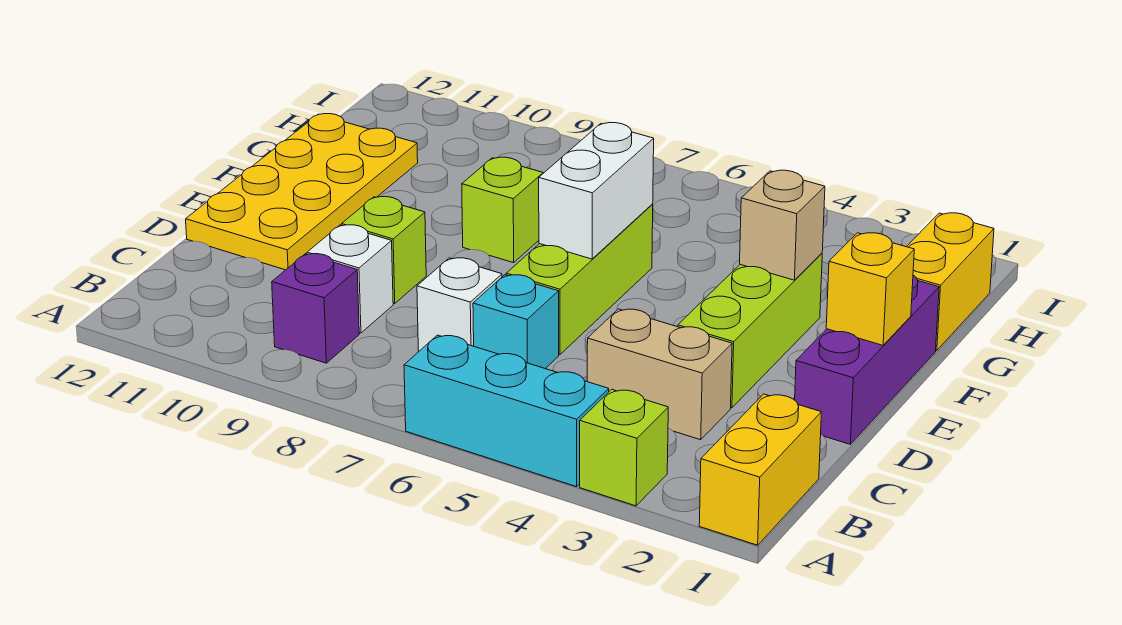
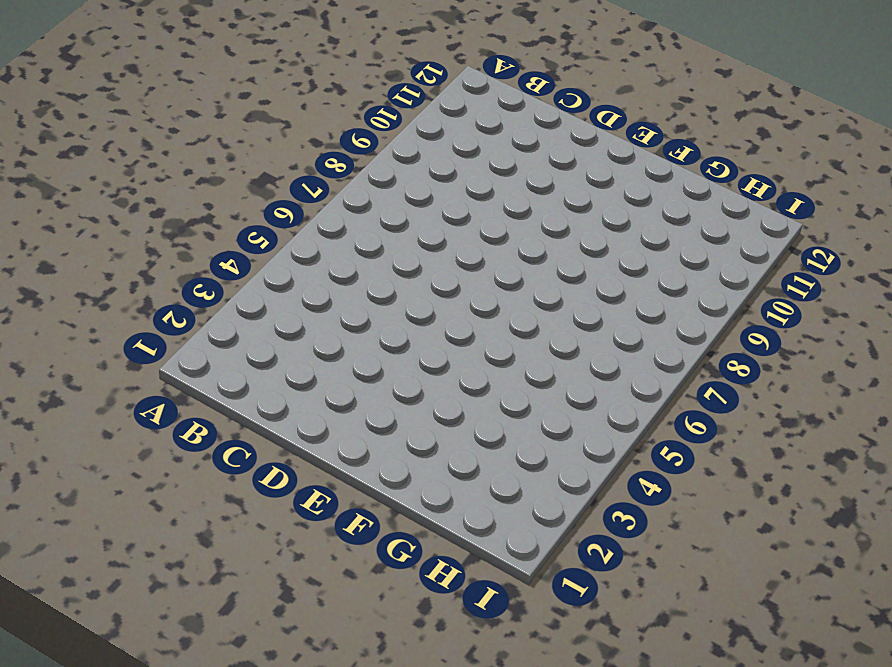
none -> yellow brick A1:B1 level 1
none -> lime brick A3 level 1
none -> cyan brick A4:A6 level 1

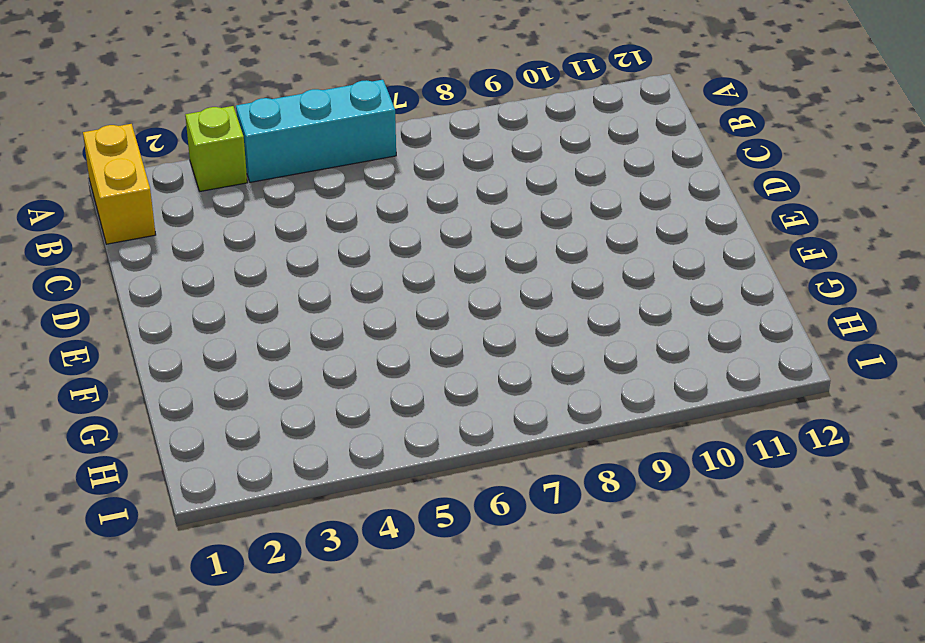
none -> purple brick B9 level 1
none -> tan brick C3:C4 level 1
none -> cyan brick C6 level 1

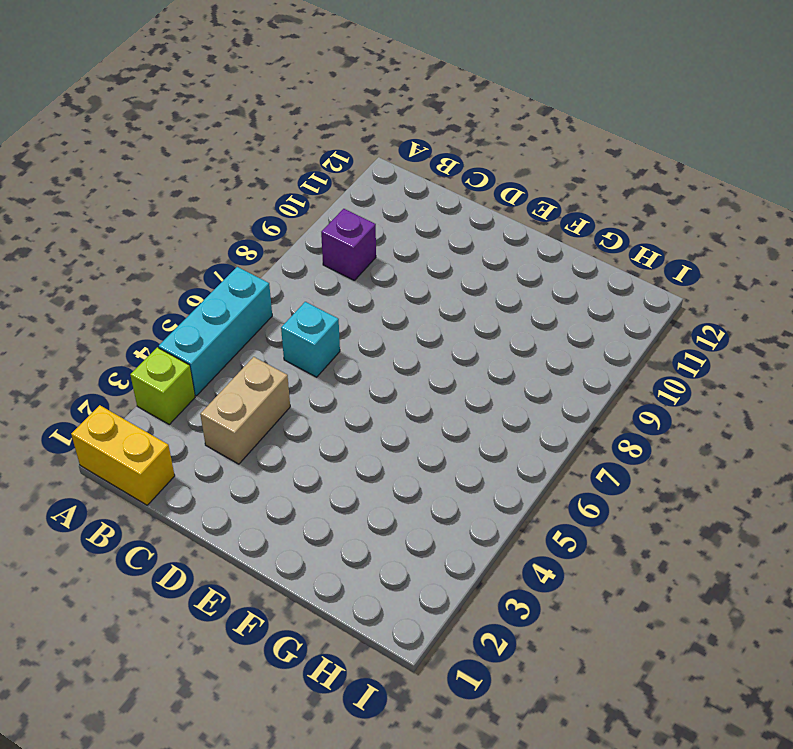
none -> white brick C7 level 1
none -> white brick C9 level 1
none -> purple brick D1:F1 level 1

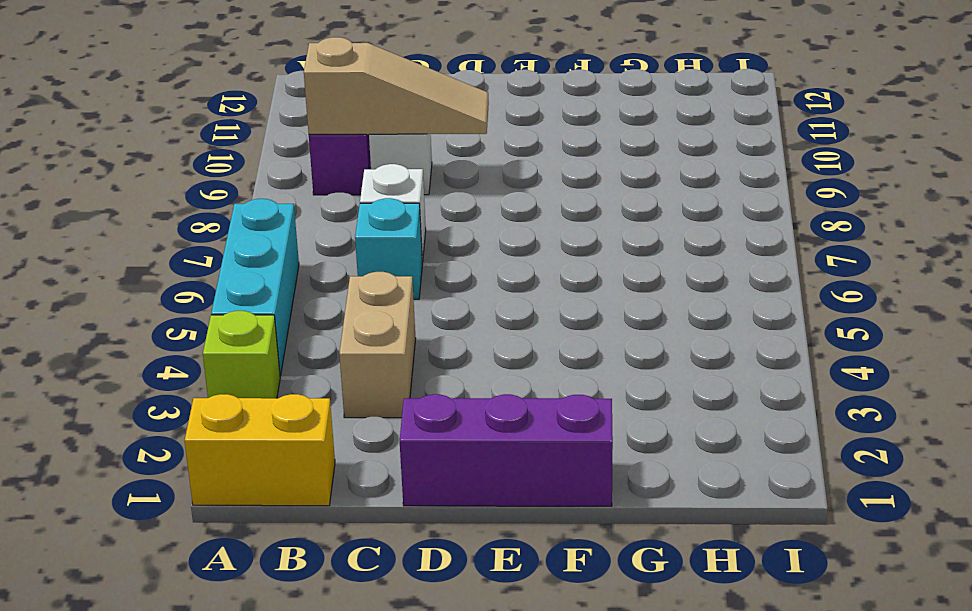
tan slope B9:D9 level 2 top B -> none
none -> lime brick D3:F3 level 1
none -> lime brick D6:F6 level 1
none -> lime brick D9 level 1

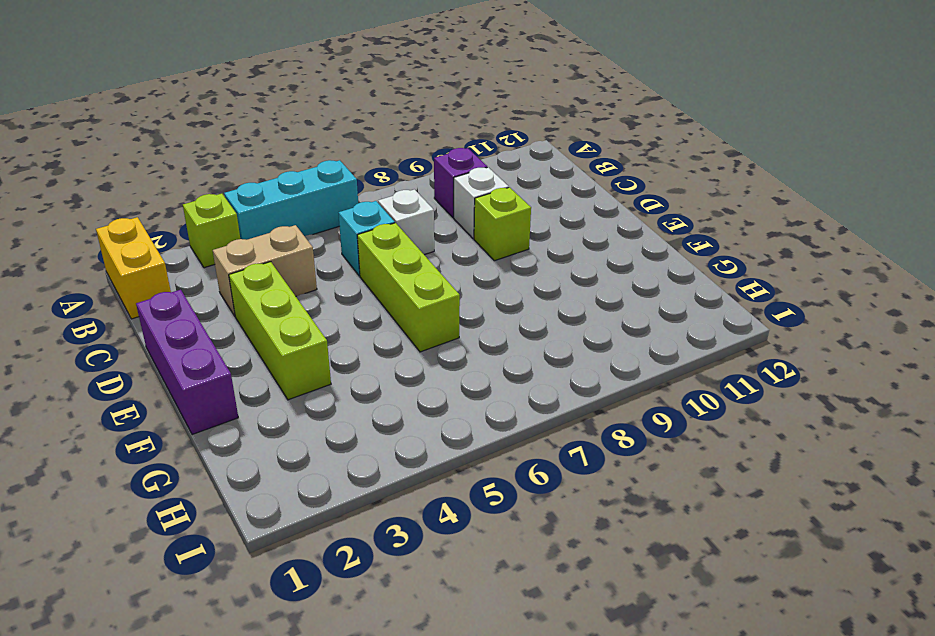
none -> yellow plate D11:G12 level 1
none -> lime brick F8 level 1
none -> yellow brick G1:H1 level 1

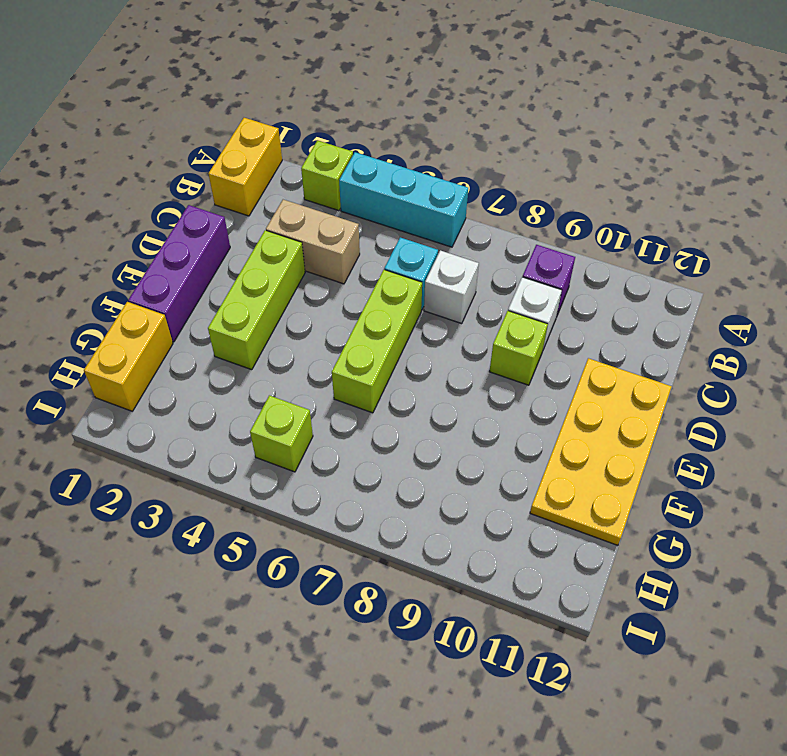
lime brick H5 level 1 -> lime brick F8 level 1
none -> yellow brick E1 level 2
none -> white brick E6:F6 level 2
none -> tan brick F3 level 2

